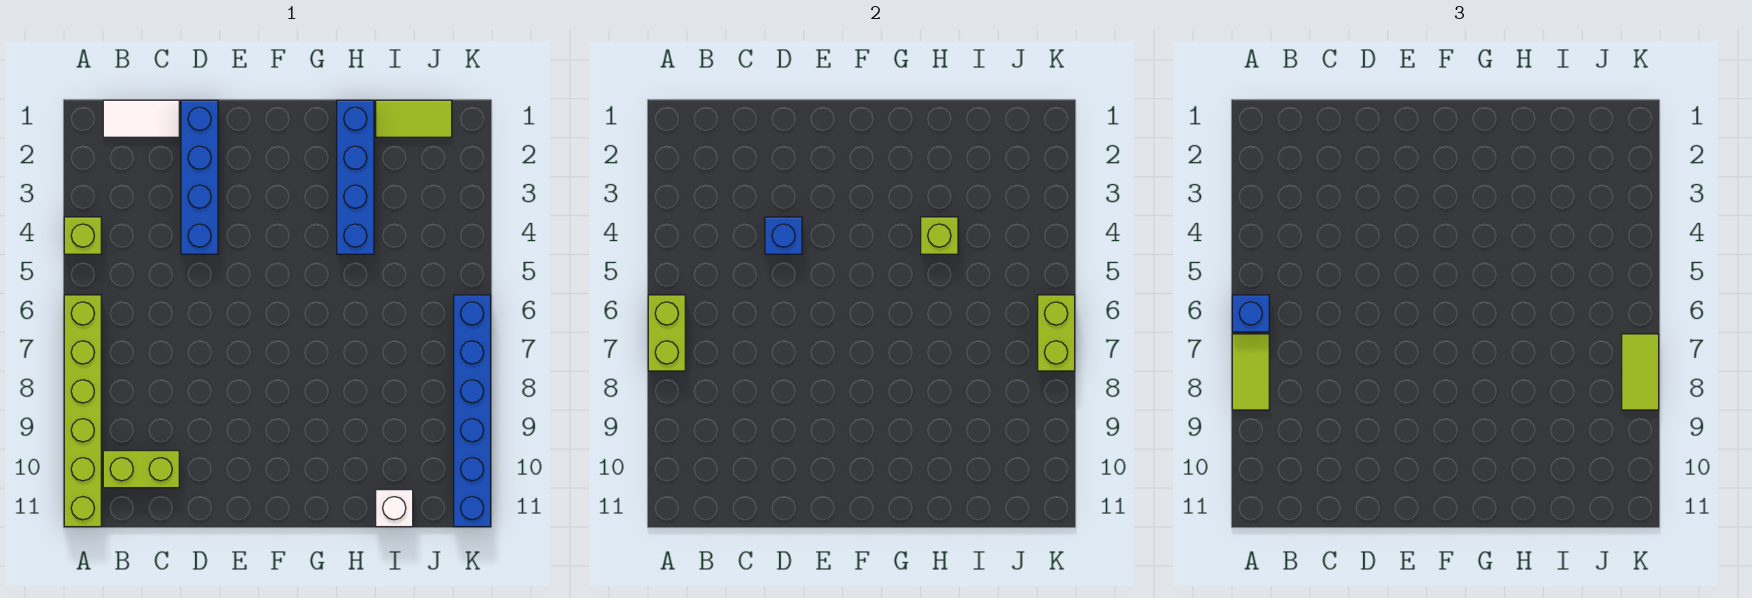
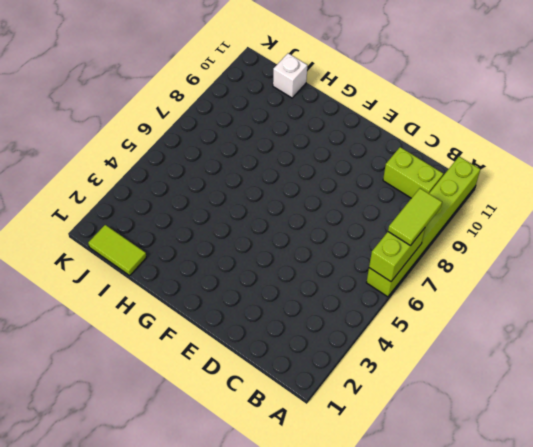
none -> lime brick A4 level 1
none -> white tile B1:C1 level 1
none -> blue brick D1:D4 level 1

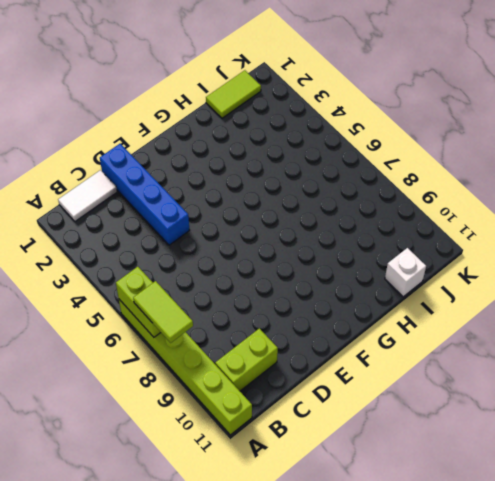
none -> lime brick A4 level 1
none -> blue brick H1:H4 level 1
none -> blue brick K6:K11 level 1

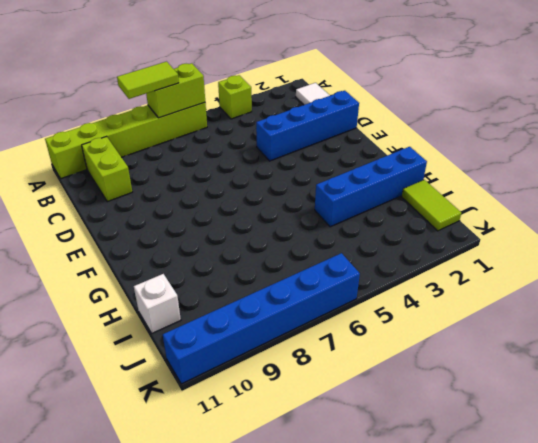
none -> blue brick D4 level 2
none -> lime brick H4 level 2
none -> lime brick K6:K7 level 2

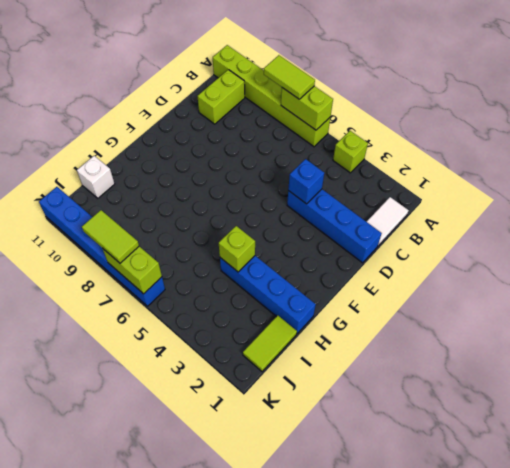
none -> blue brick A6 level 3

